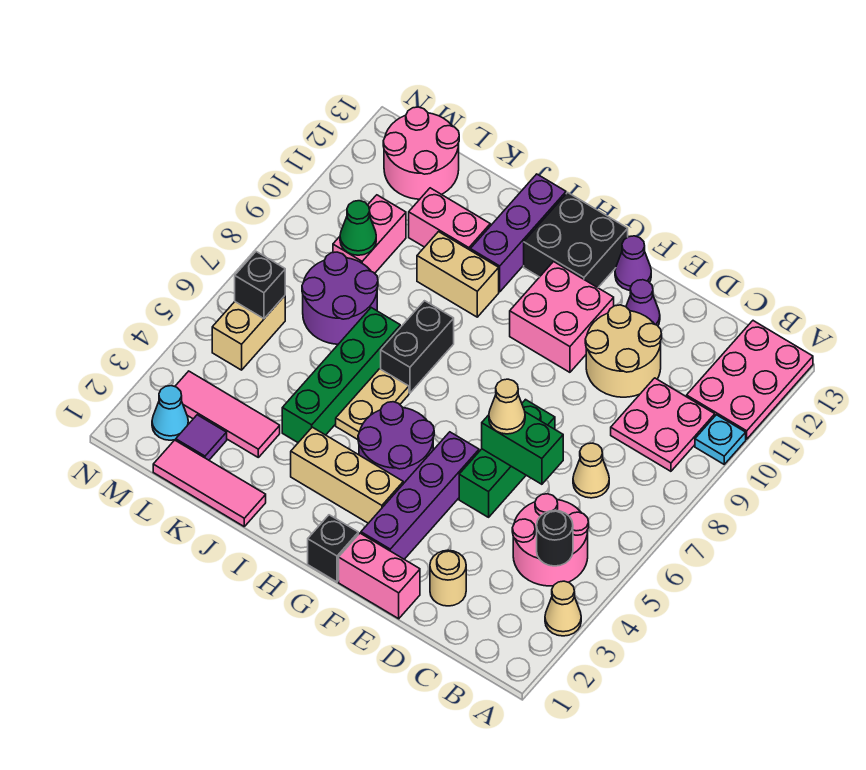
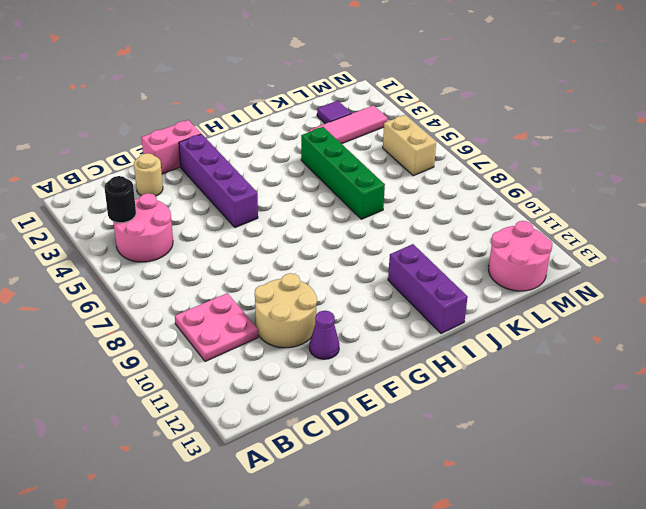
none -> tan cone A3 level 1
none -> cyan plate A10 level 1
none -> pink plate A11:B13 level 1
none -> tan cone C7 level 1

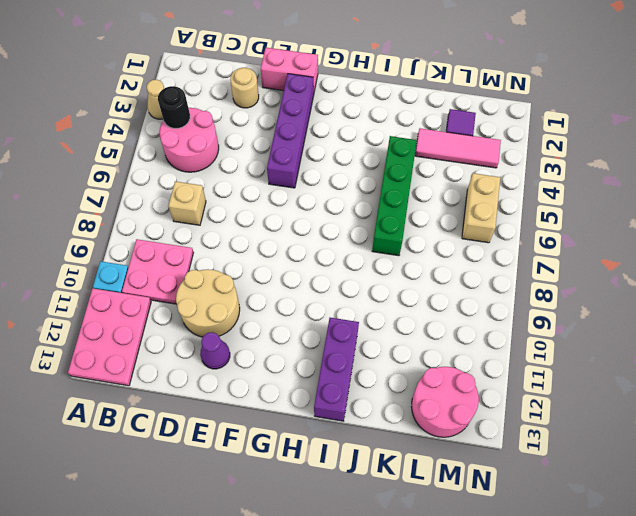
tan brick C7 level 1 -> tan cone C7 level 1
none -> green brick E5:E7 level 1
none -> pink brick F10:G11 level 1
none -> purple cone F13 level 1
none -> black brick G1 level 1

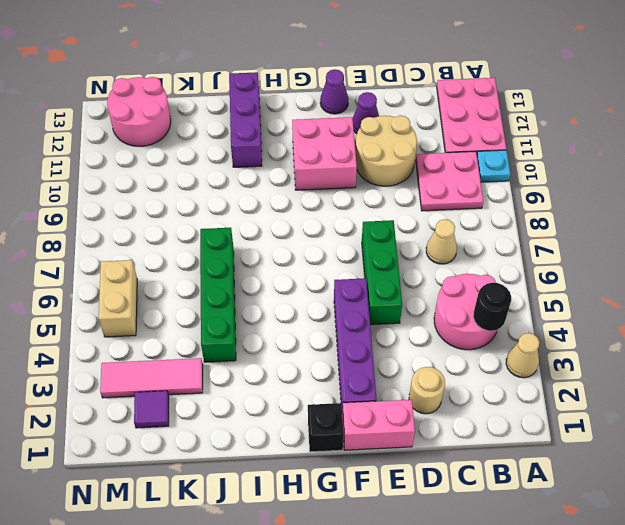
none -> tan brick G3:I3 level 1
none -> purple round brick G4:H5 level 1
none -> black brick G12:H13 level 1
none -> tan plate I5:I6 level 1

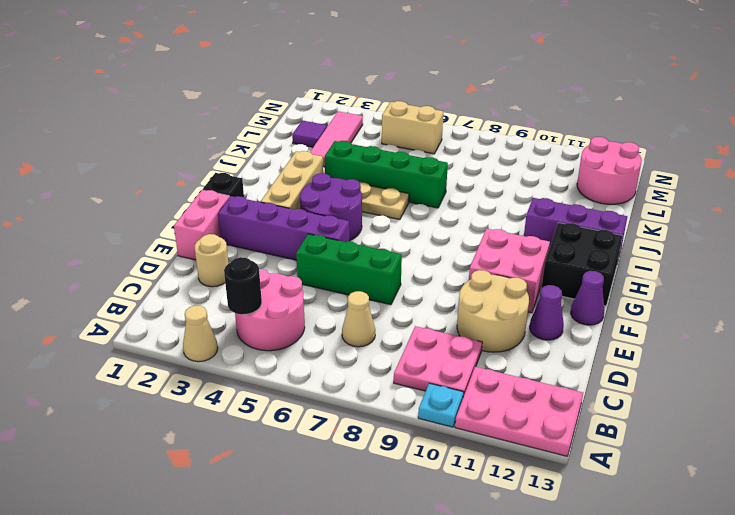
none -> black brick I7:I8 level 1
none -> tan brick I10:J10 level 1
none -> pink tile J1:L1 level 1
none -> pink brick J11:K11 level 1

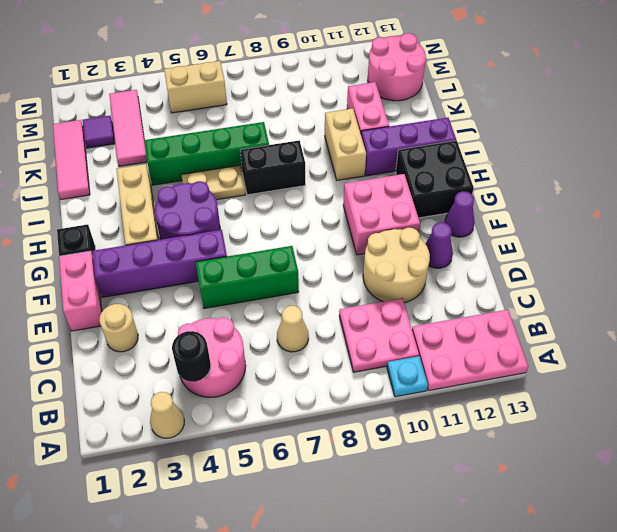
none -> purple round brick K7:L8 level 1
none -> pink brick L9:L10 level 1
none -> cyan cone M2 level 1
none -> green brick D6:E6 level 2

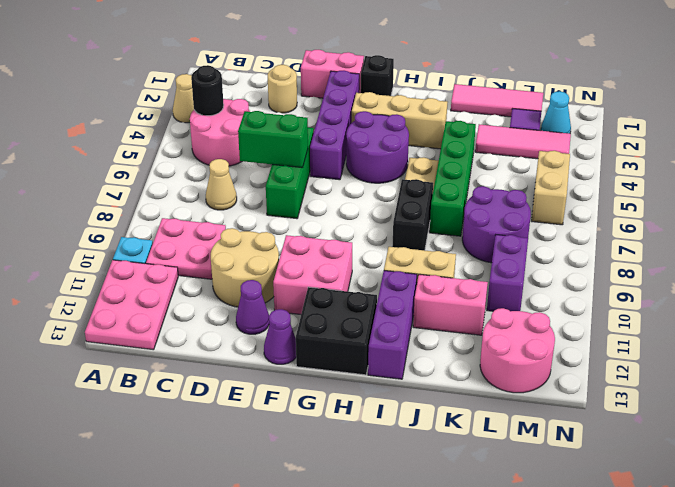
purple brick L9:L10 level 1 -> pink brick L9:L10 level 1
none -> green cone L9 level 2
none -> black brick M6 level 2
none -> tan cone E6 level 3

